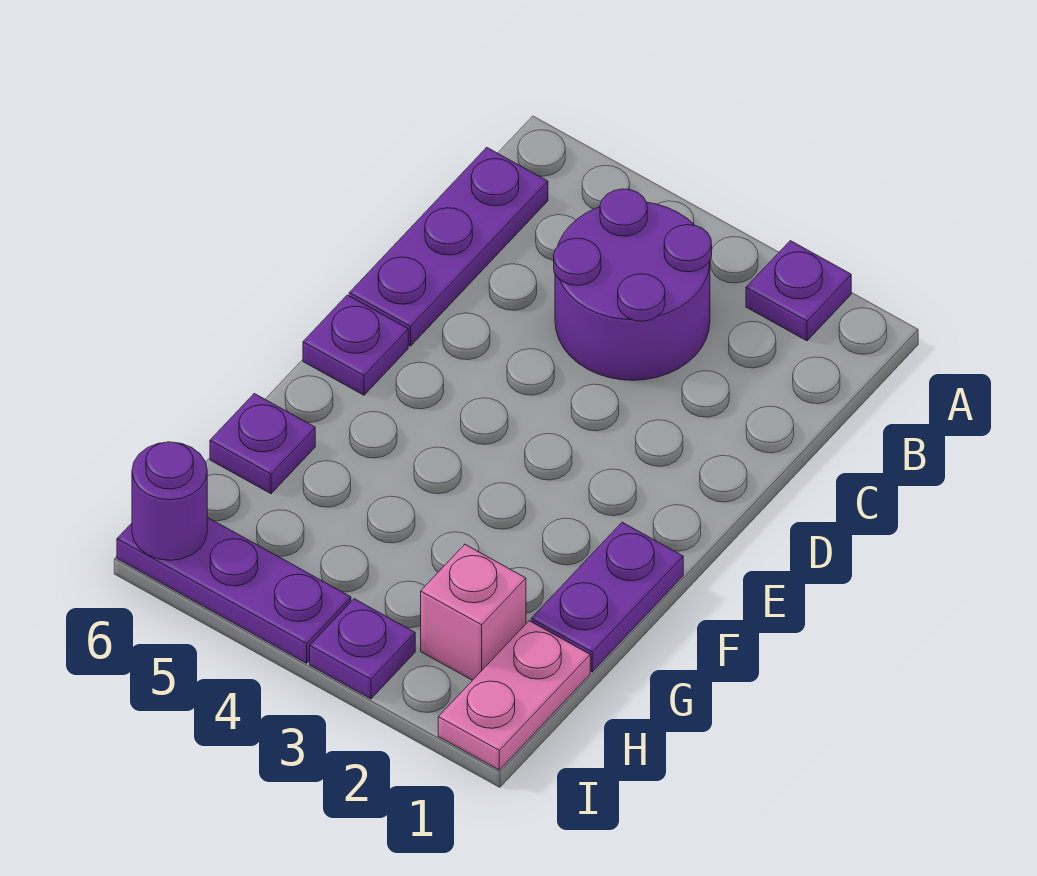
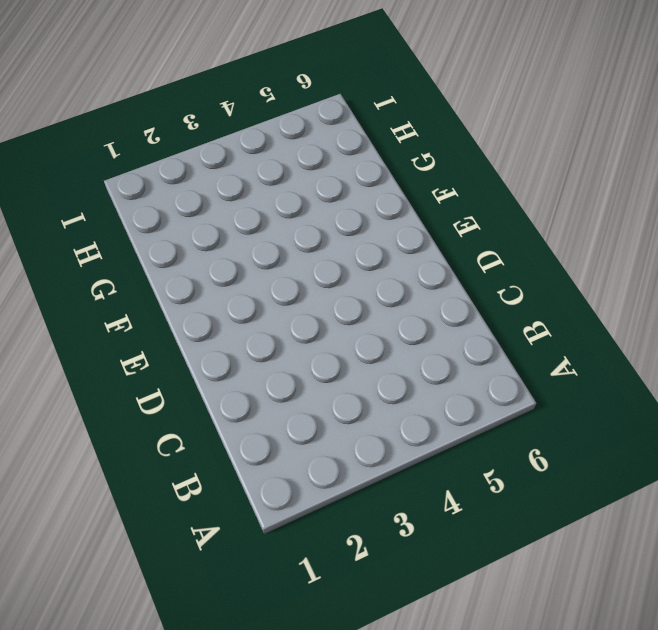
none -> purple plate A2 level 1
none -> purple round brick B3:C4 level 1

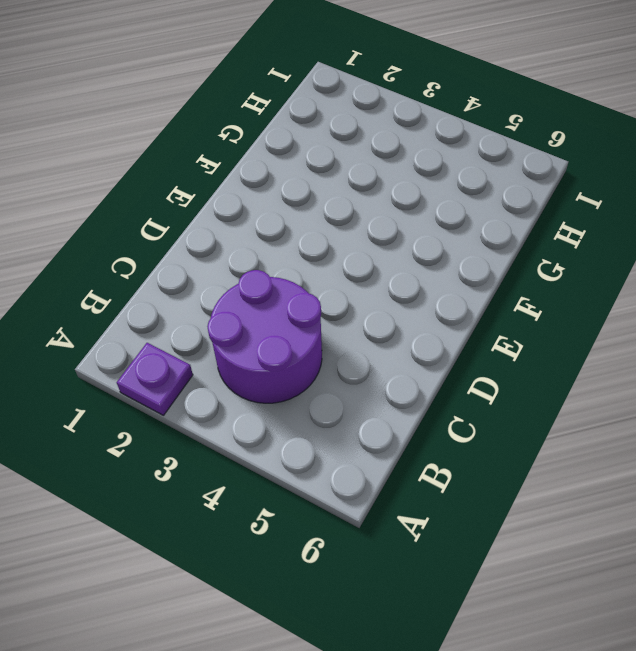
none -> purple plate B6:D6 level 1
none -> purple plate E6 level 1

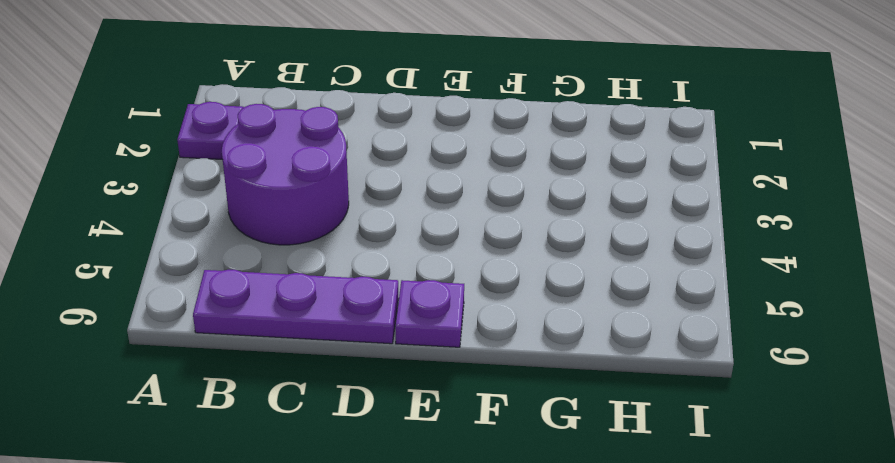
none -> purple plate F1:G1 level 1
none -> purple plate G6 level 1

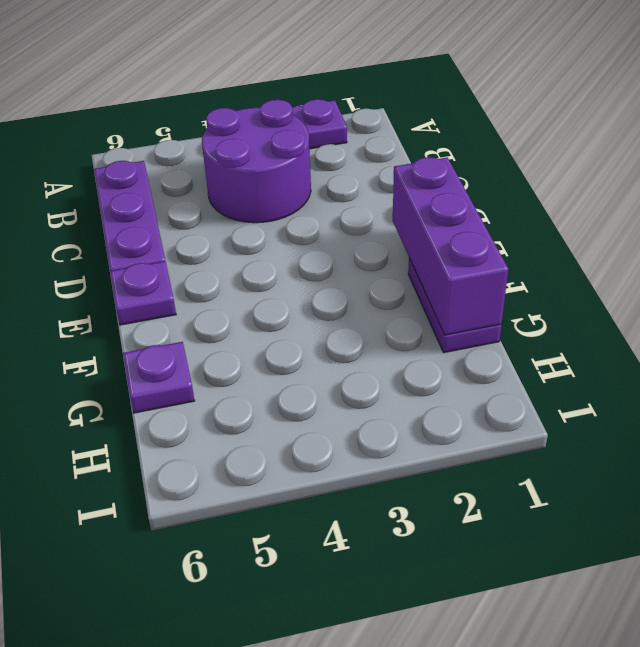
purple brick E1:G1 level 2 -> none
none -> pink plate H1:I1 level 1
none -> pink brick H2 level 1

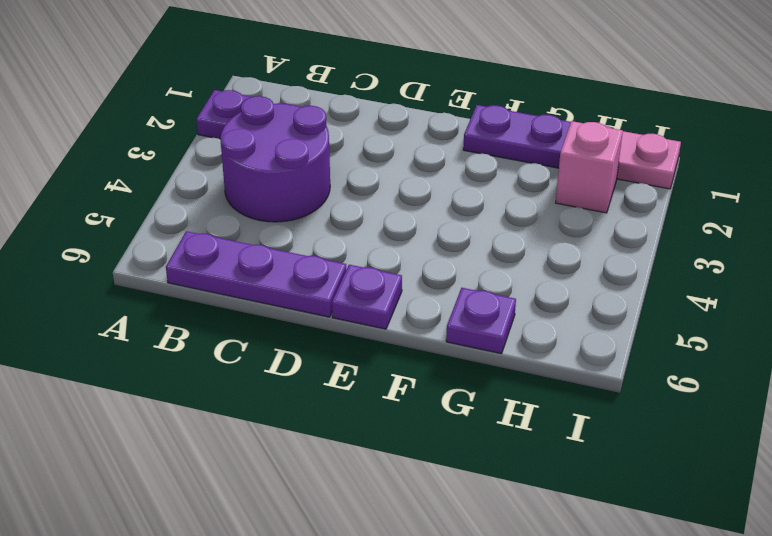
none -> purple plate I3 level 1
none -> purple plate I4:I6 level 1

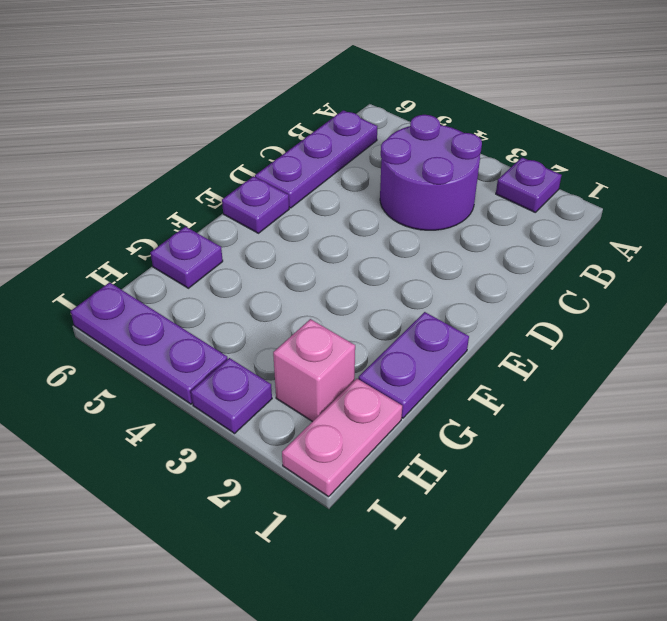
none -> purple round brick I6 level 2

